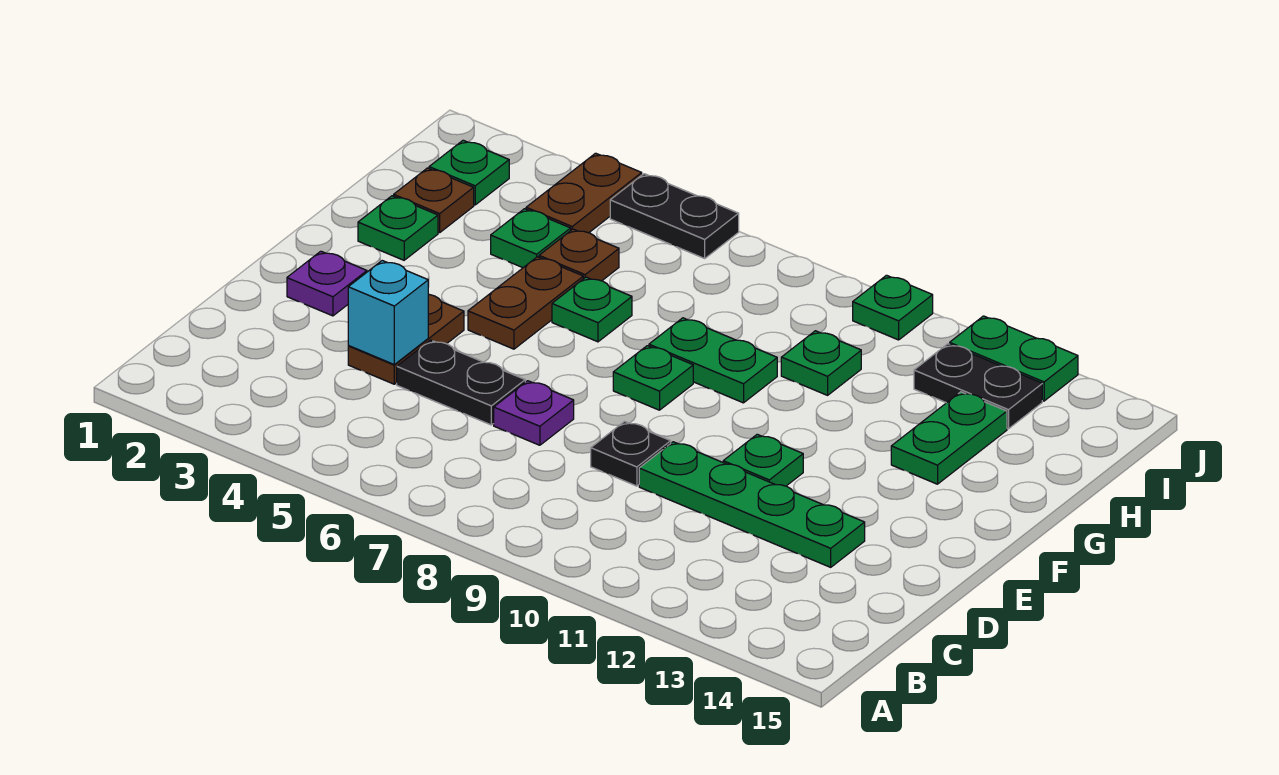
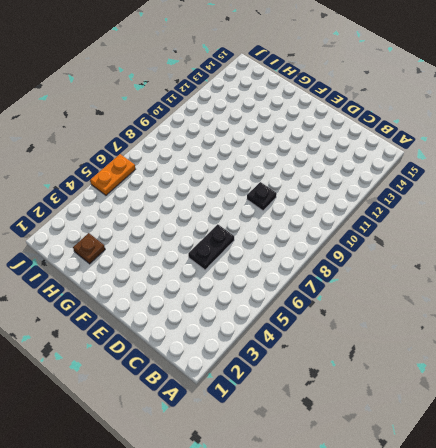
orange plate J5:J6 level 1 -> black plate J5:J6 level 1
none -> brown plate D4:E4 level 1
none -> purple plate D7 level 1
none -> green plate D10:D13 level 1

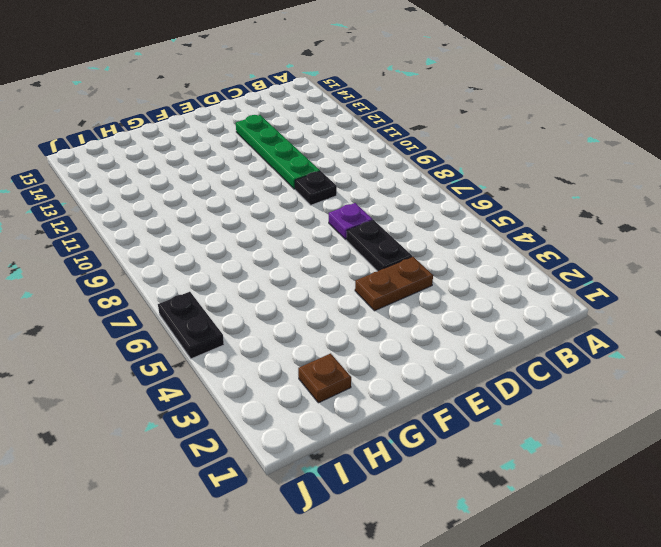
none -> purple plate E2 level 1
none -> green plate E11 level 1
none -> brown plate F5:G5 level 1

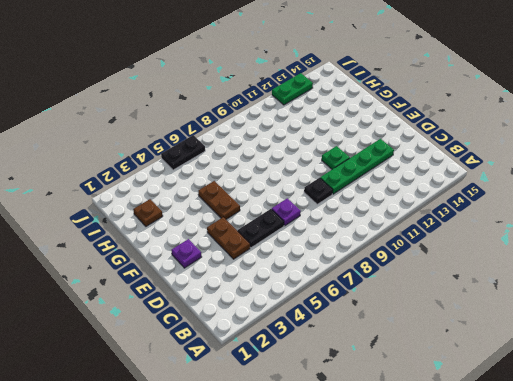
none -> green plate F8 level 1
none -> green plate G2 level 1
none -> green plate G6 level 1

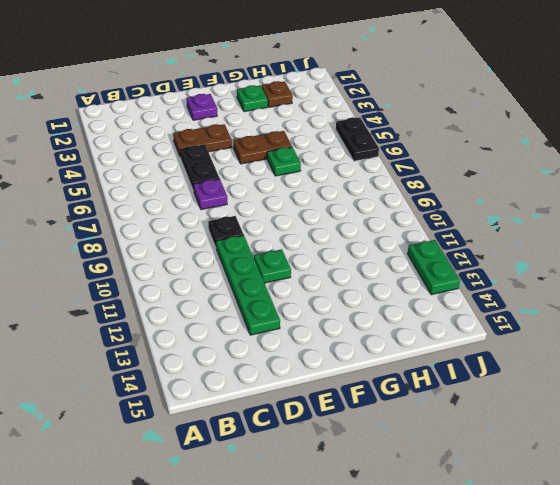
none -> green plate F8 level 1
none -> green plate G8:G9 level 1
none -> green plate G13:H13 level 1

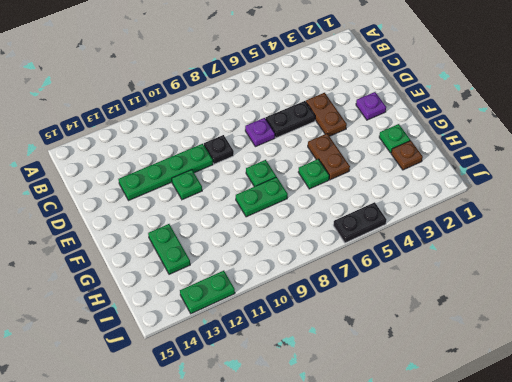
none -> green plate H4 level 1
none -> brown plate H5 level 1
none -> green plate H10 level 1

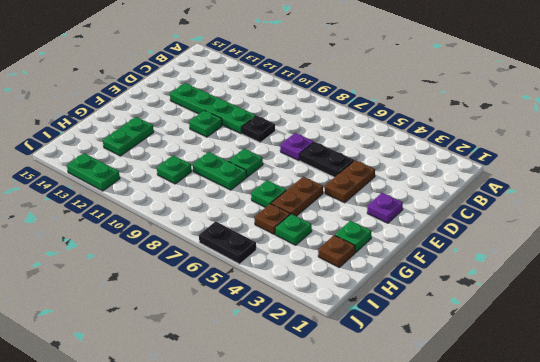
none -> green plate I2 level 1
none -> brown plate I4:J4 level 1
none -> black plate I12:I13 level 1

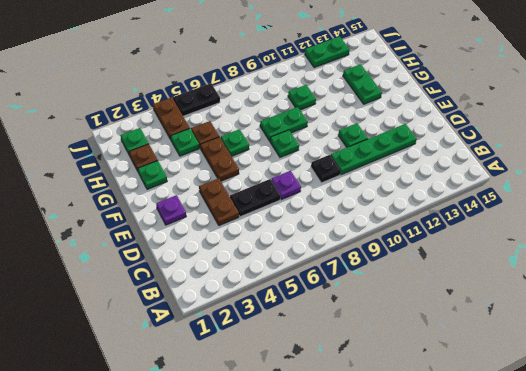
none -> black plate I12:I13 level 1
none -> green plate J10 level 1
none -> cyan brick D4 level 2

